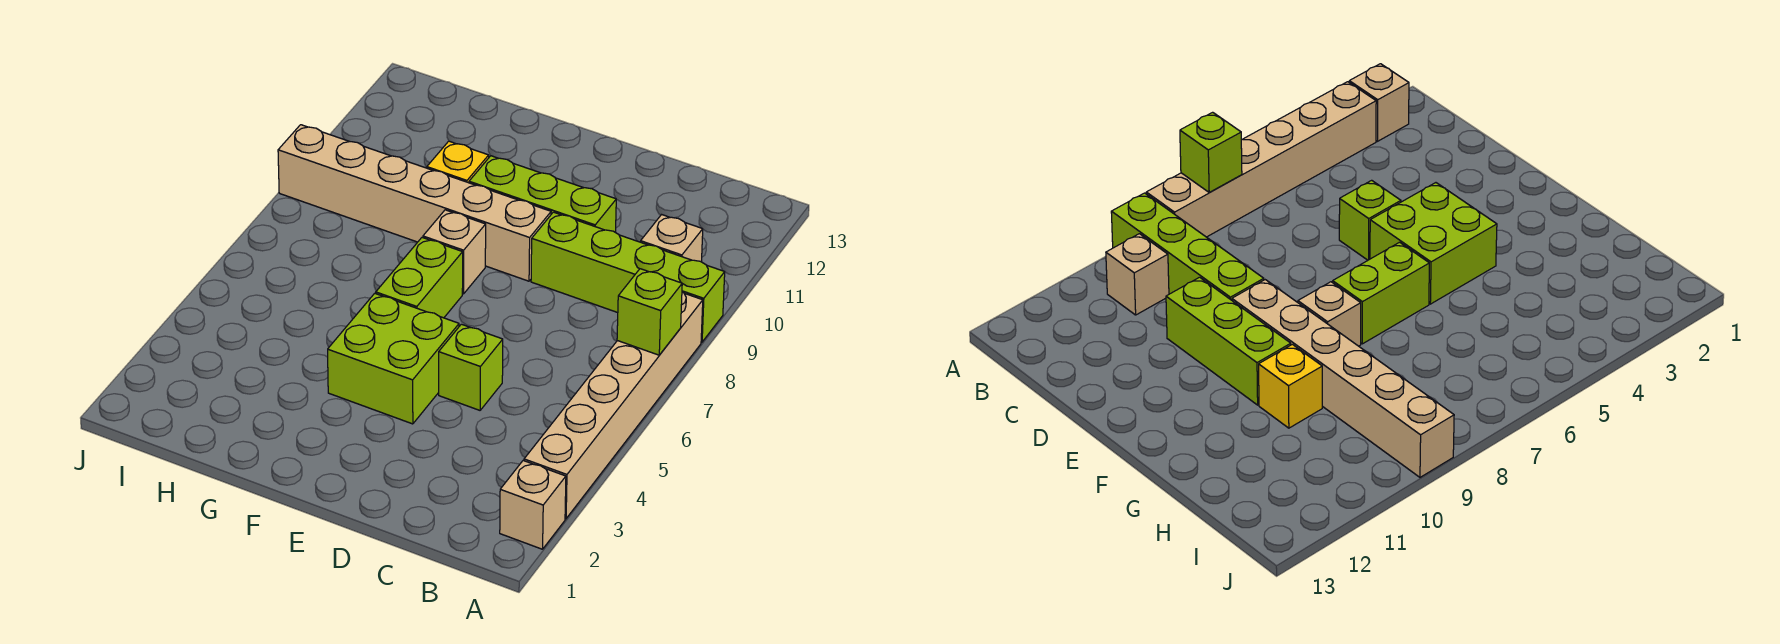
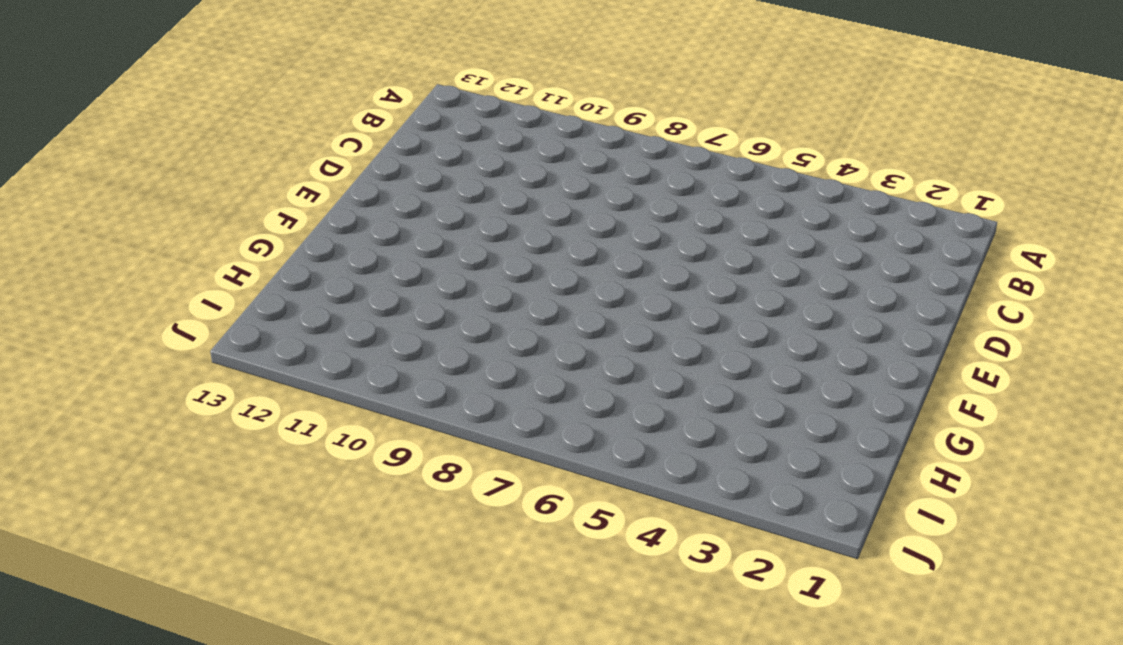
none -> tan brick A2 level 1
none -> tan brick A3:A8 level 1
none -> lime brick A9:D9 level 1

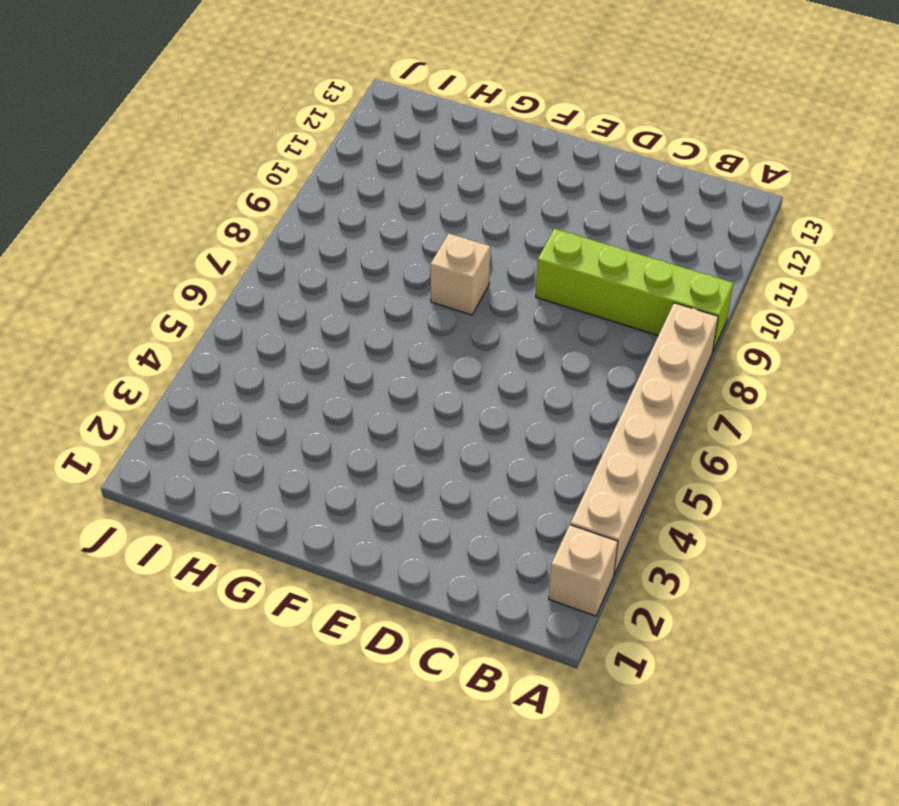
none -> tan brick B10 level 1
none -> lime brick D5 level 1
none -> lime brick D10:F10 level 1

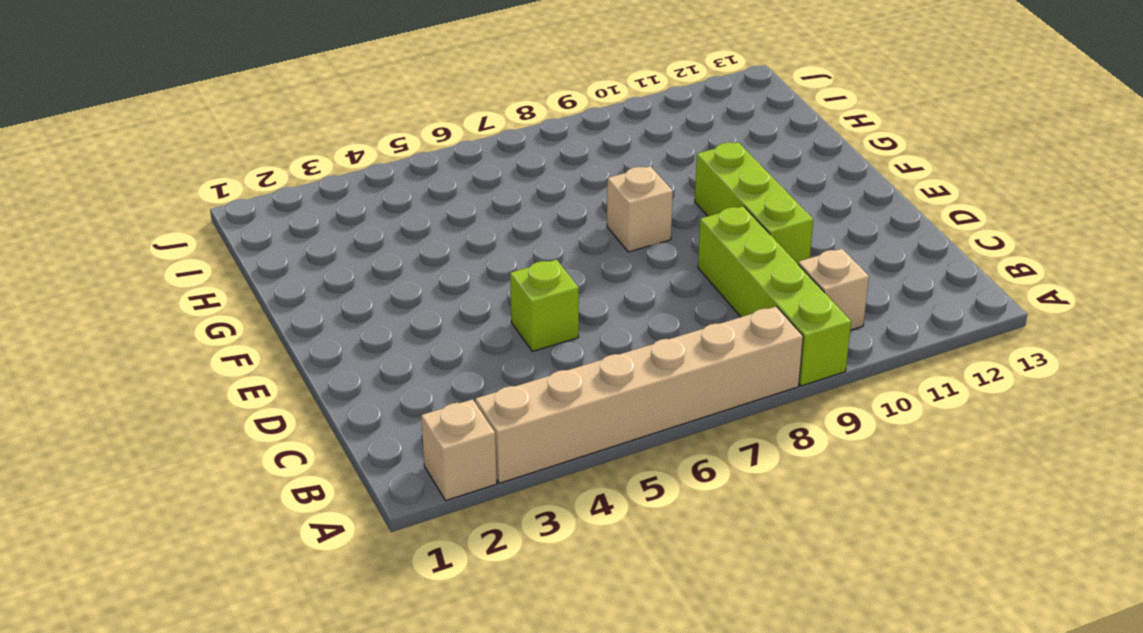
none -> lime brick E4:F5 level 1
none -> tan brick E9:J9 level 1
none -> lime brick F6:F7 level 1

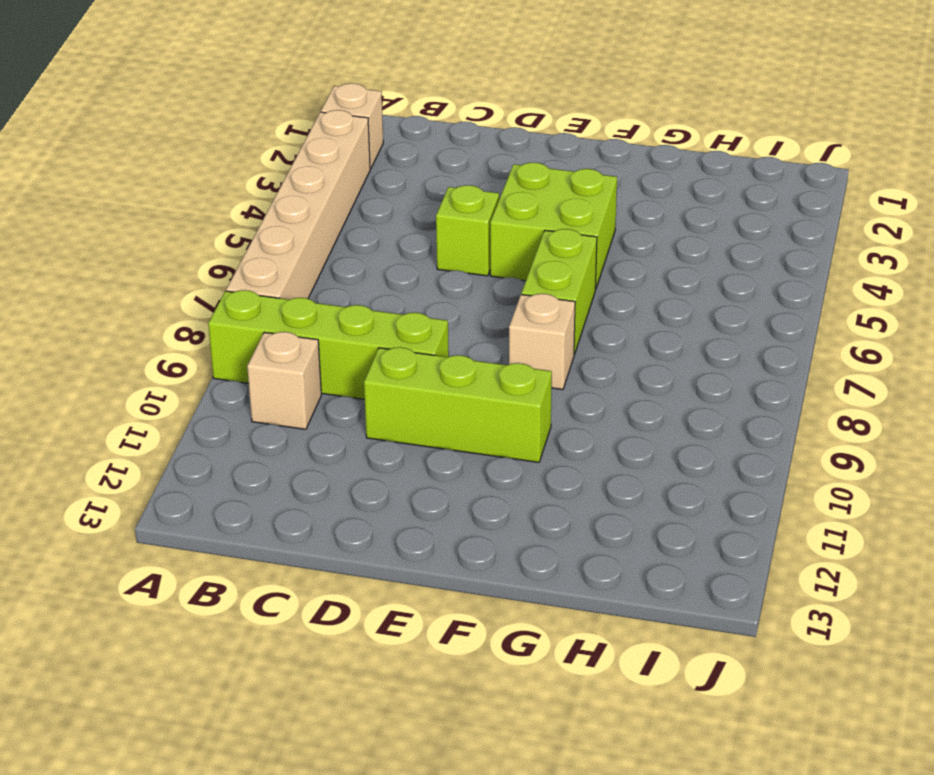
none -> tan brick E9:J9 level 1
none -> yellow brick G10 level 1
none -> lime brick A7 level 2

